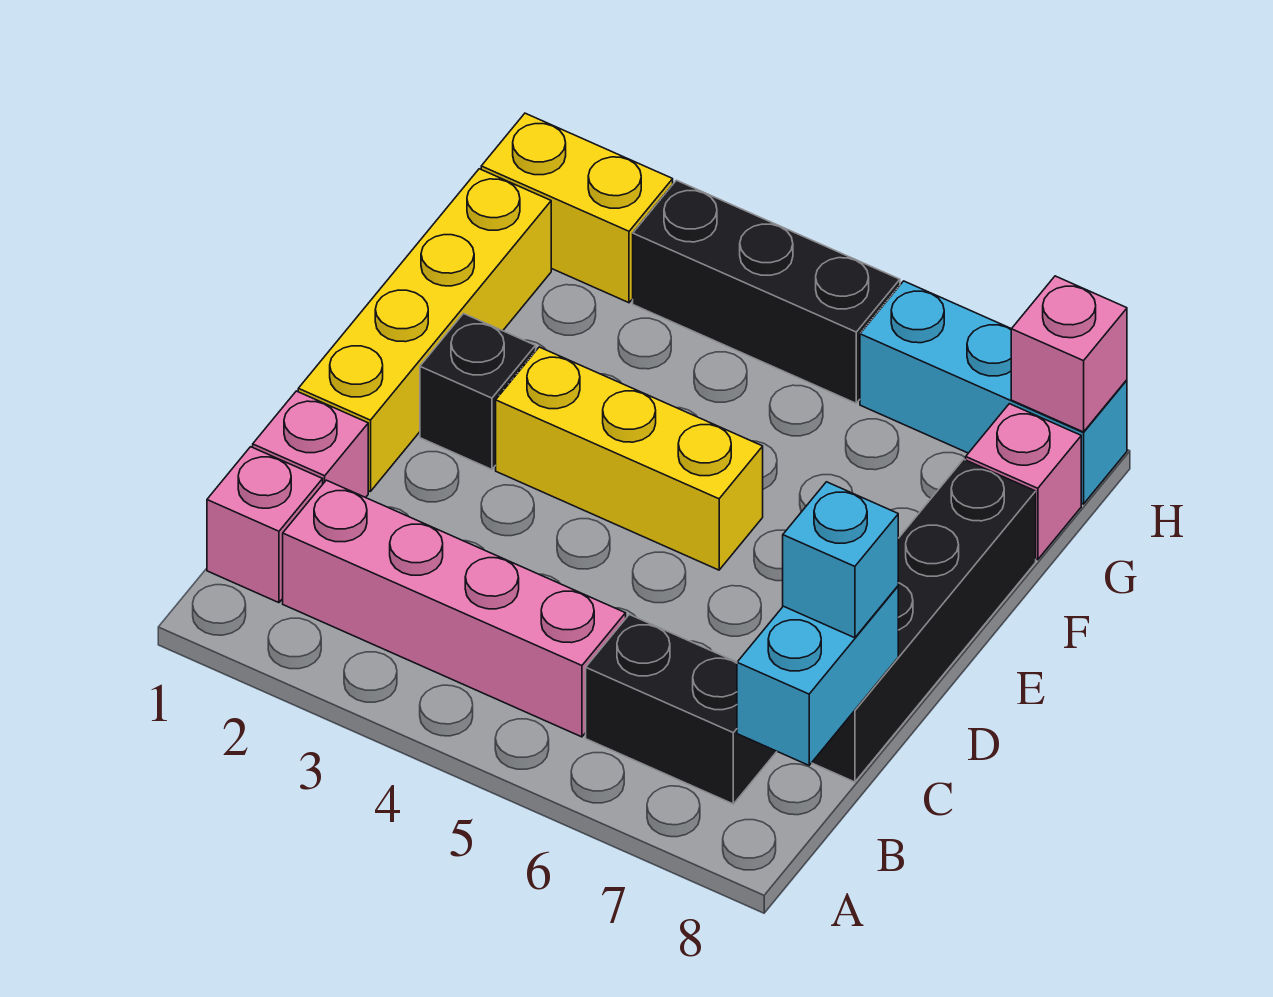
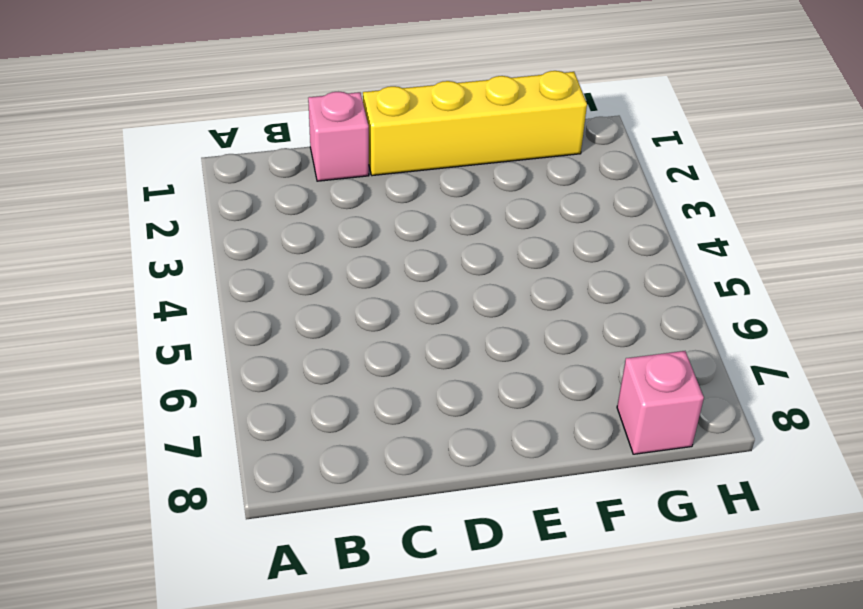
none -> pink brick B1 level 1
none -> pink brick B2:B5 level 1
none -> black brick B6:B7 level 1

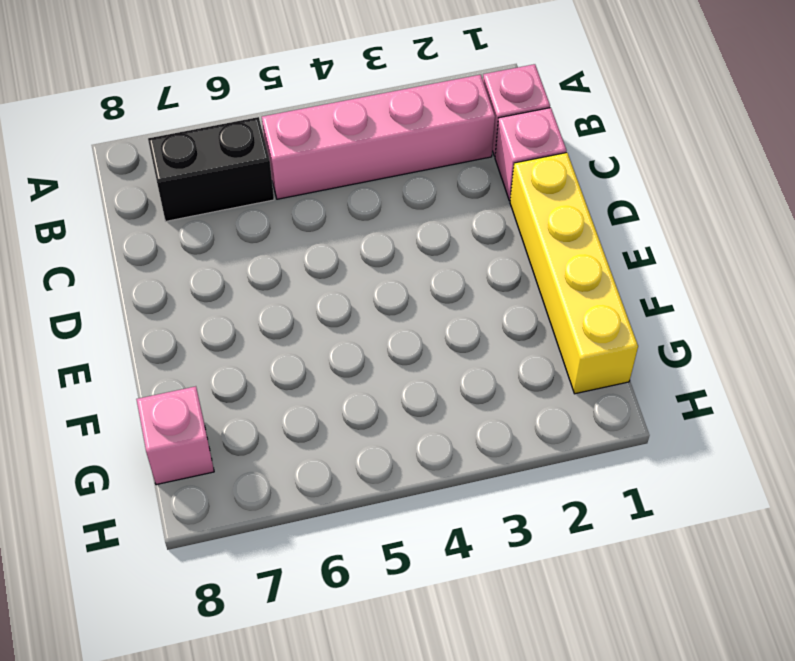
none -> black brick C8:F8 level 1
none -> black brick E2 level 1
none -> yellow brick E3:E5 level 1

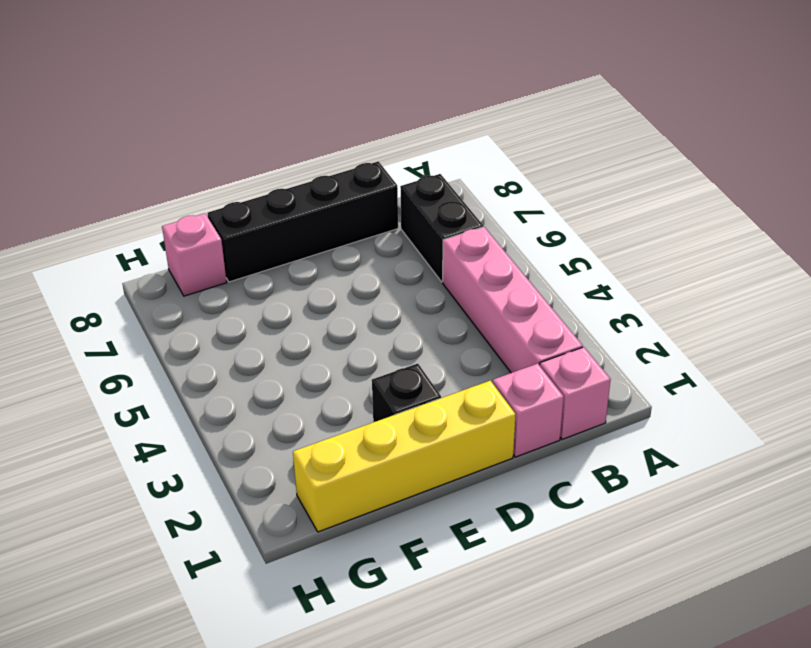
none -> yellow brick E3:E5 level 1
none -> yellow brick H1:H2 level 1
none -> black brick H3:H5 level 1

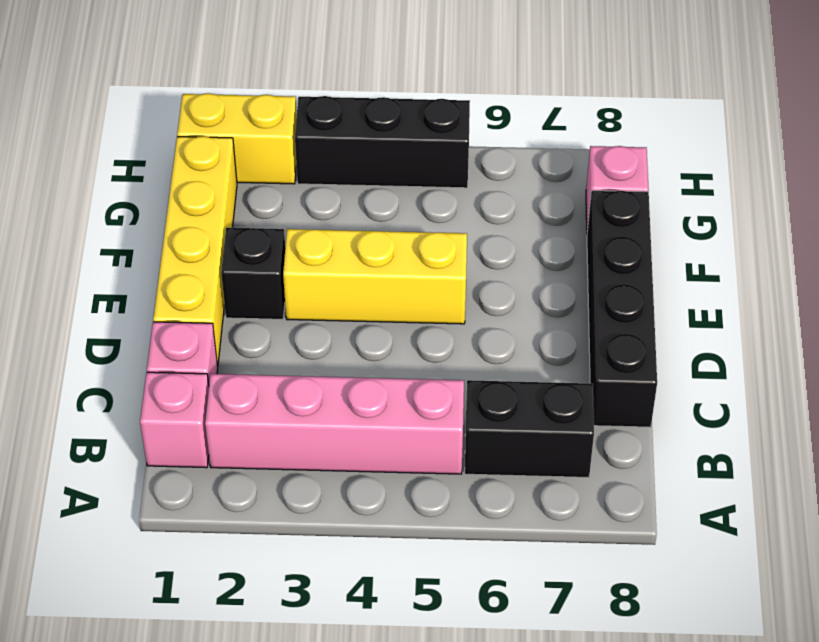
none -> cyan brick H6:H8 level 1
none -> cyan brick B8:C8 level 2
none -> pink brick H8 level 2

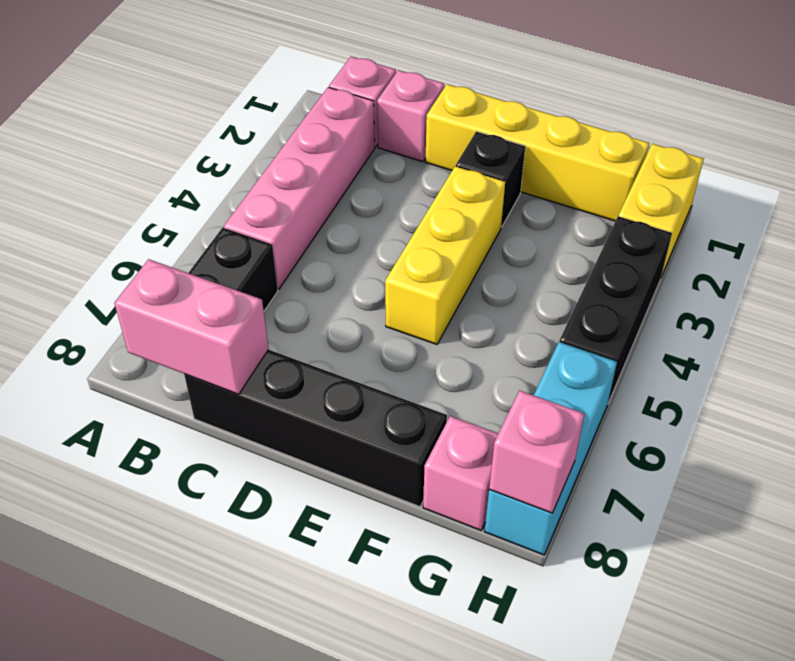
pink brick B8:C8 level 2 -> cyan brick B8:C8 level 2
none -> cyan brick C8 level 3

